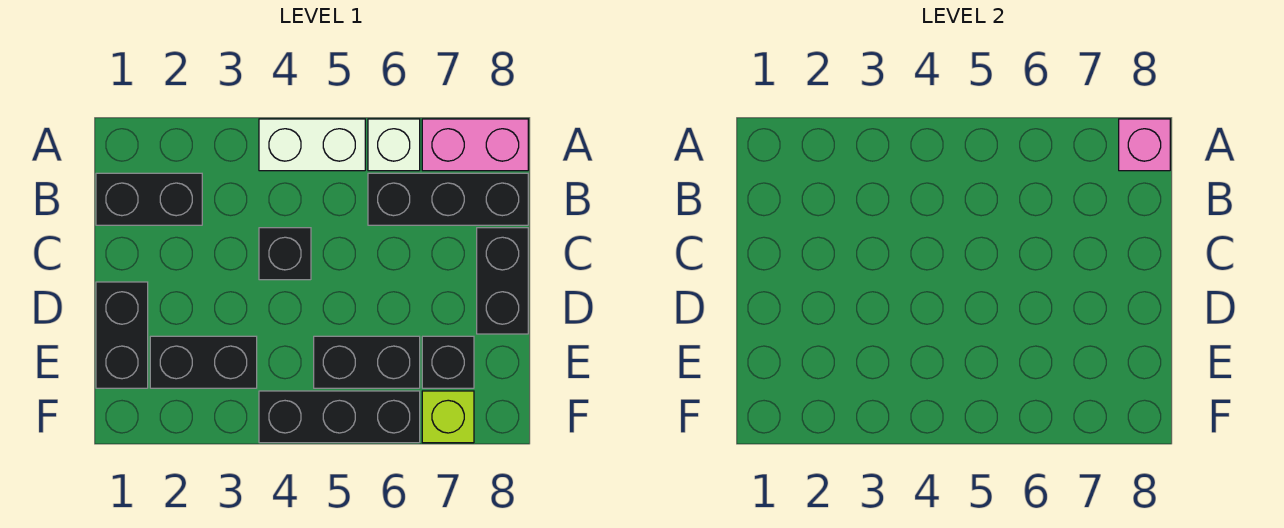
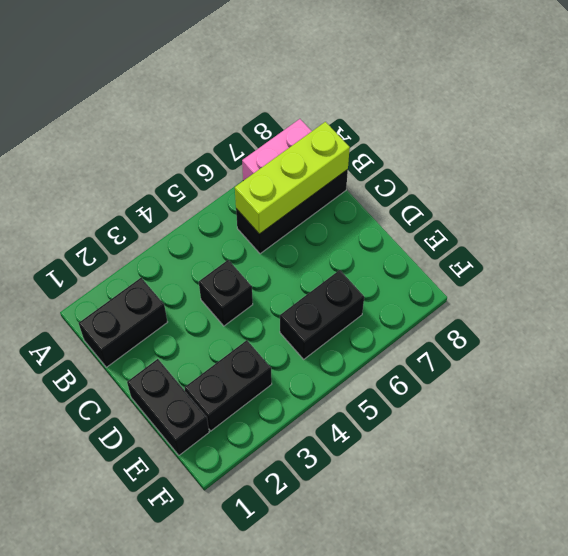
lime brick B6:B8 level 2 -> none
none -> white brick A4:A5 level 1
none -> white brick A6 level 1
none -> black brick C8:D8 level 1

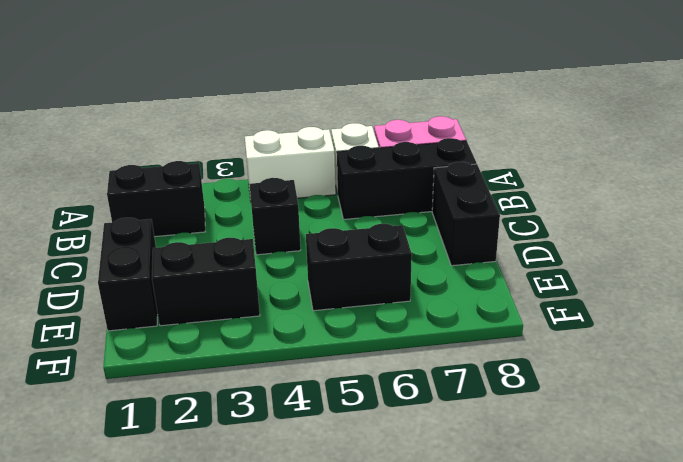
none -> black brick E7 level 1
none -> black brick F4:F6 level 1
none -> lime brick F7 level 1

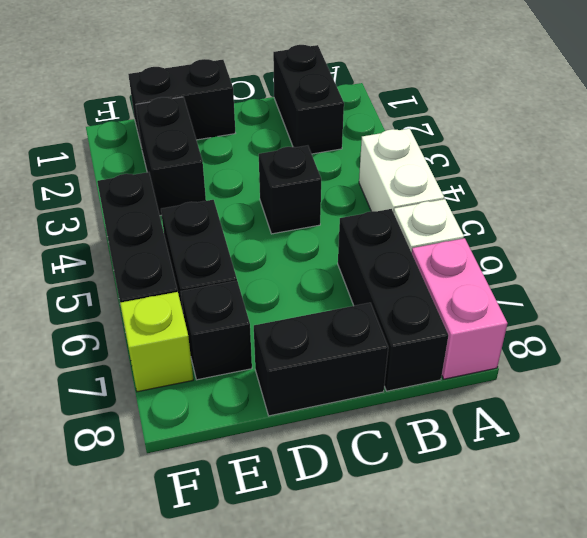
none -> pink brick A8 level 2

